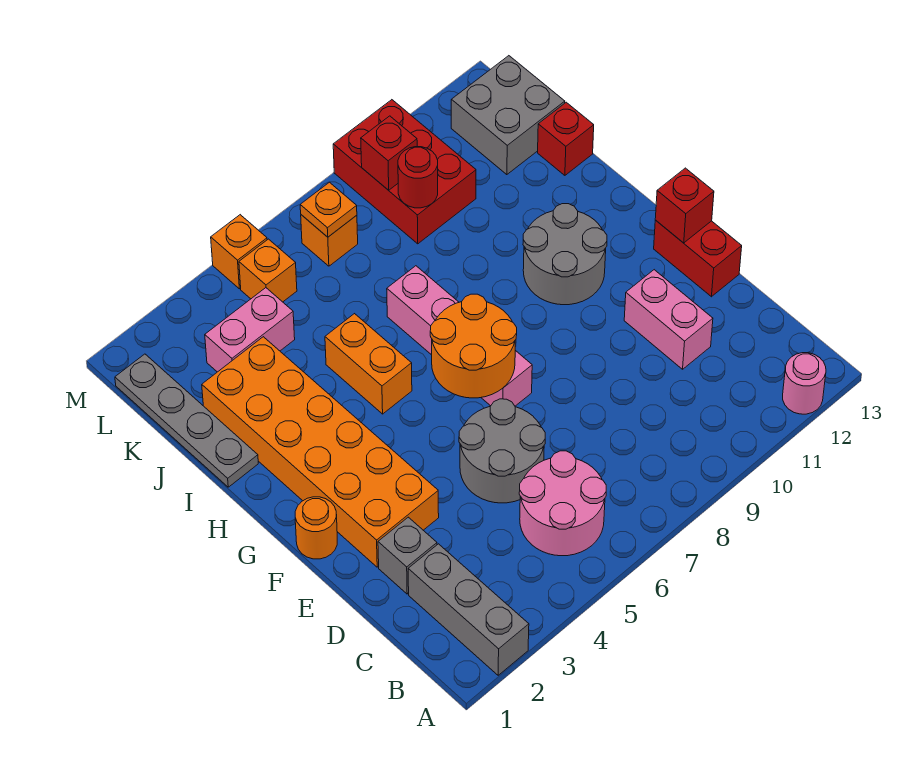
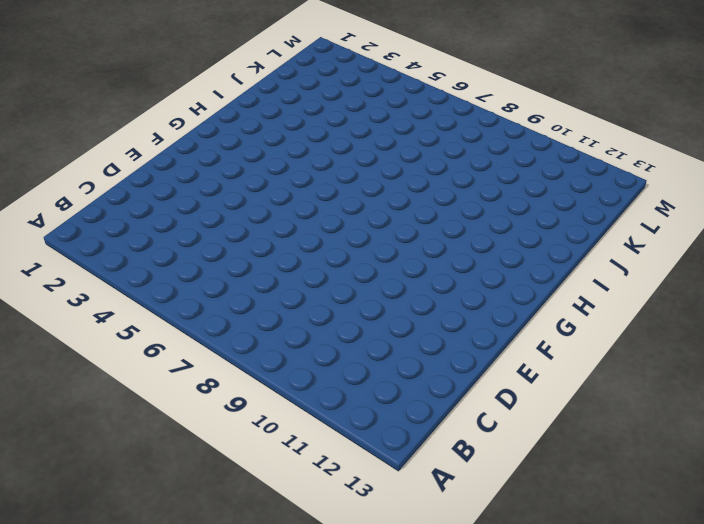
none -> grey brick A2:C2 level 1
none -> pink round brick A12 level 1
none -> pink round brick B5:C6 level 1

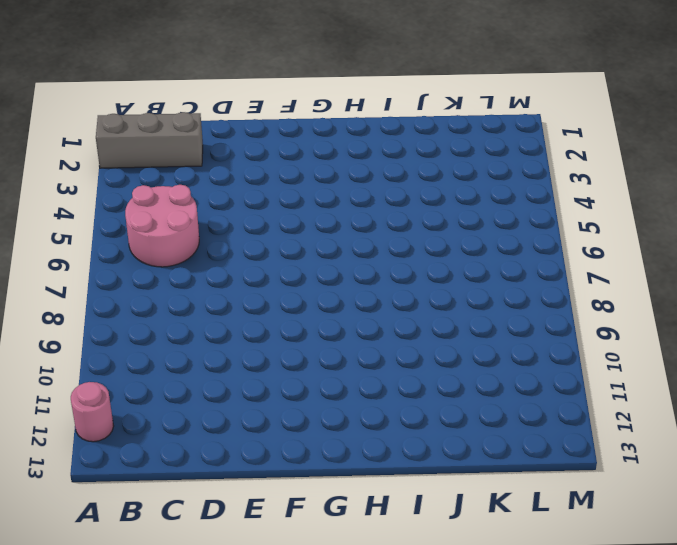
none -> grey brick D2 level 1
none -> grey round brick D5:E6 level 1
none -> pink brick D11:E11 level 1

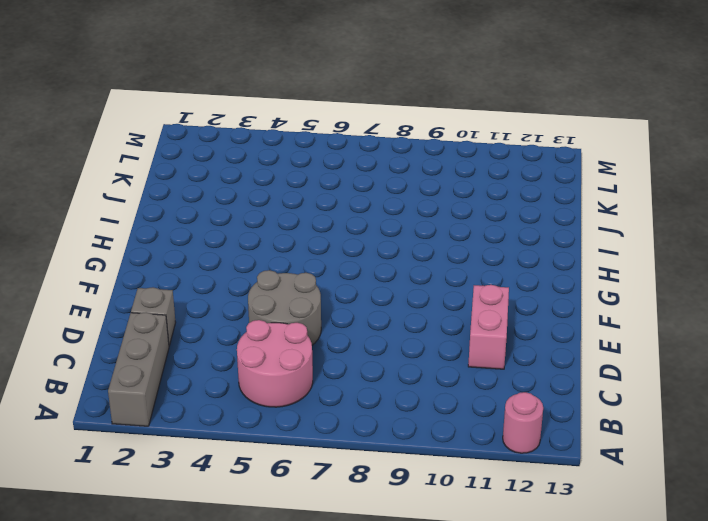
none -> orange brick E2:J3 level 1
none -> red brick E13:F13 level 1
none -> orange round brick F1 level 1

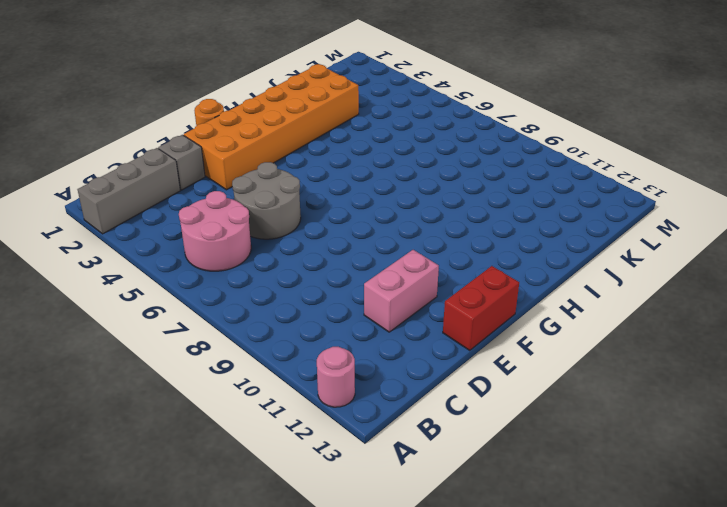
none -> pink brick F7:I7 level 1
none -> grey round brick G10:H11 level 1
none -> orange brick H5:I5 level 1

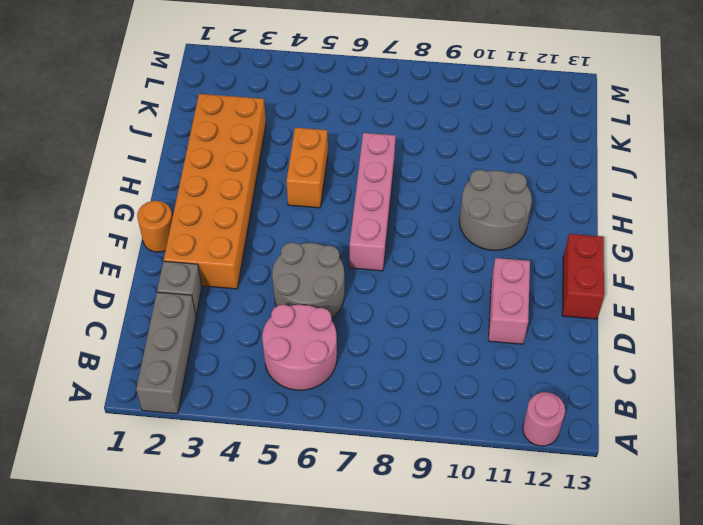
none -> grey plate I1:L1 level 1
none -> red brick J13 level 1
none -> pink brick K3:K4 level 1

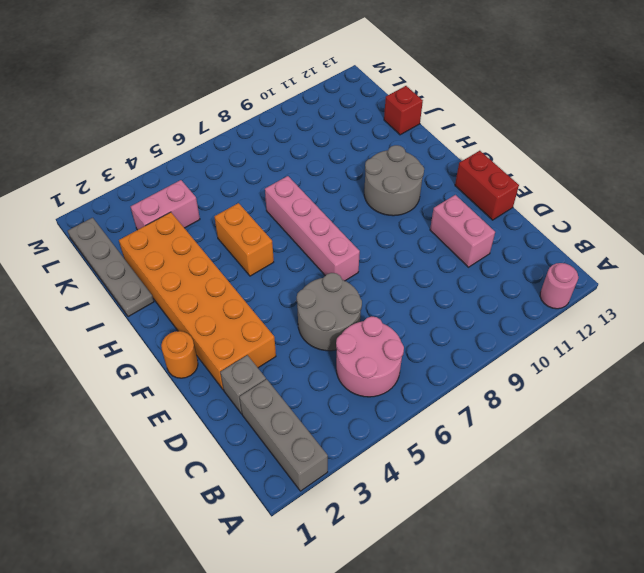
none -> red brick K9:M10 level 1
none -> grey brick K12:L13 level 1
none -> orange brick L5 level 1

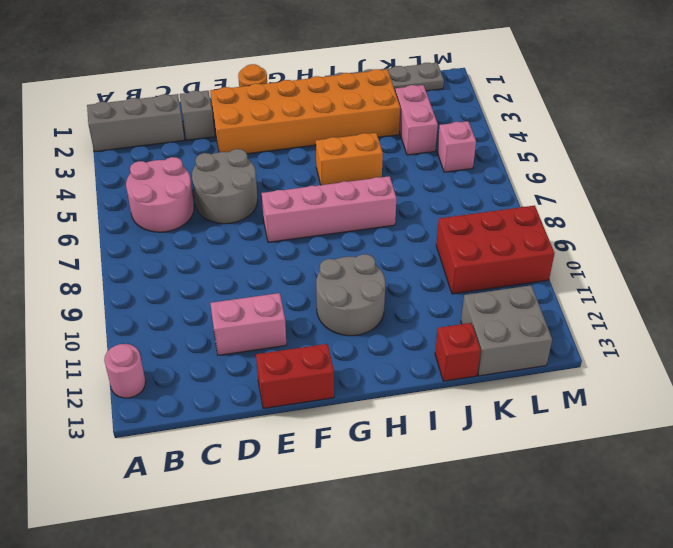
pink brick L5 level 1 -> orange brick L5 level 1
none -> orange brick L7 level 1
none -> orange brick M5 level 1
none -> orange round brick F6:G7 level 2

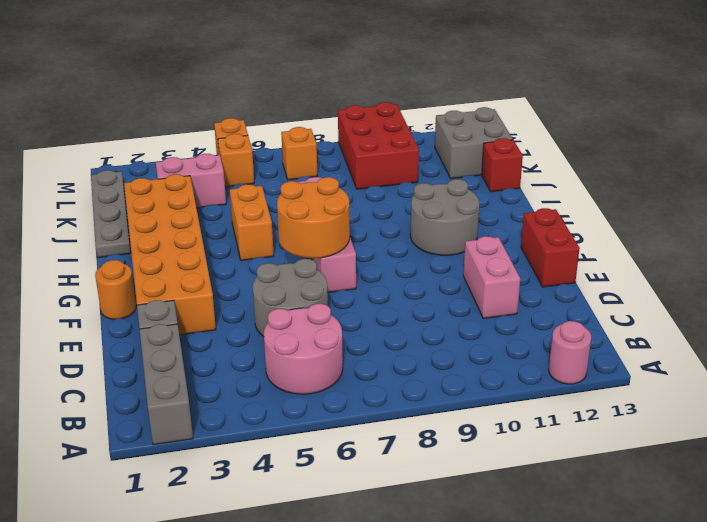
none -> red brick F13 level 2
none -> red round brick K9 level 2
none -> orange plate L7 level 2

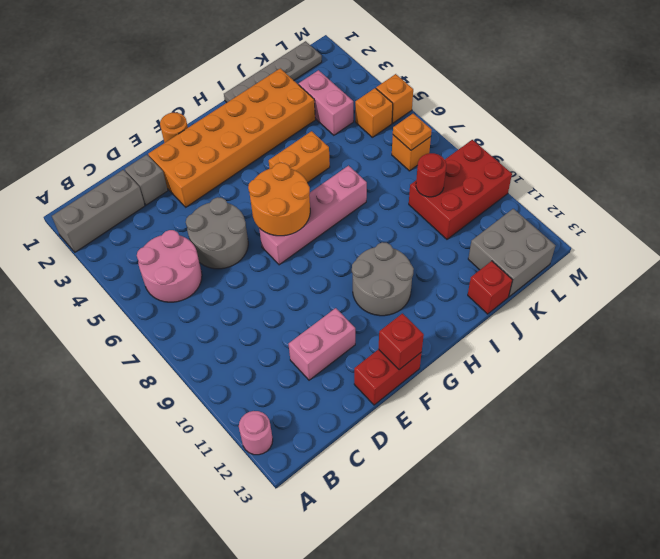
none -> red brick L9 level 2

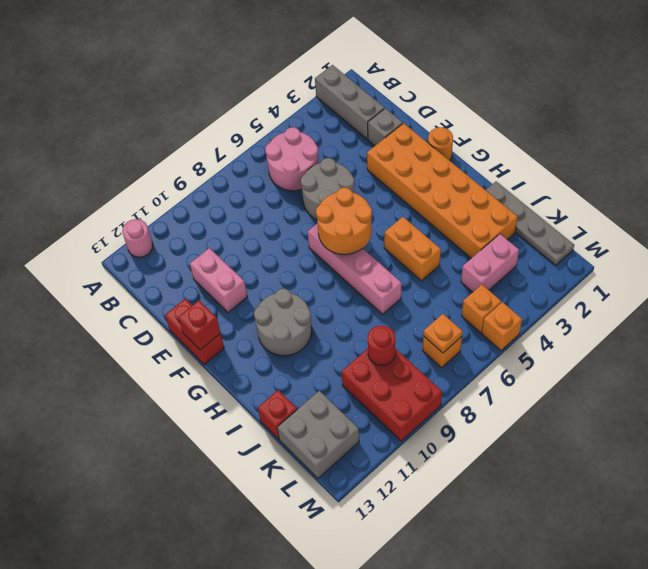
none -> red brick L9 level 2

